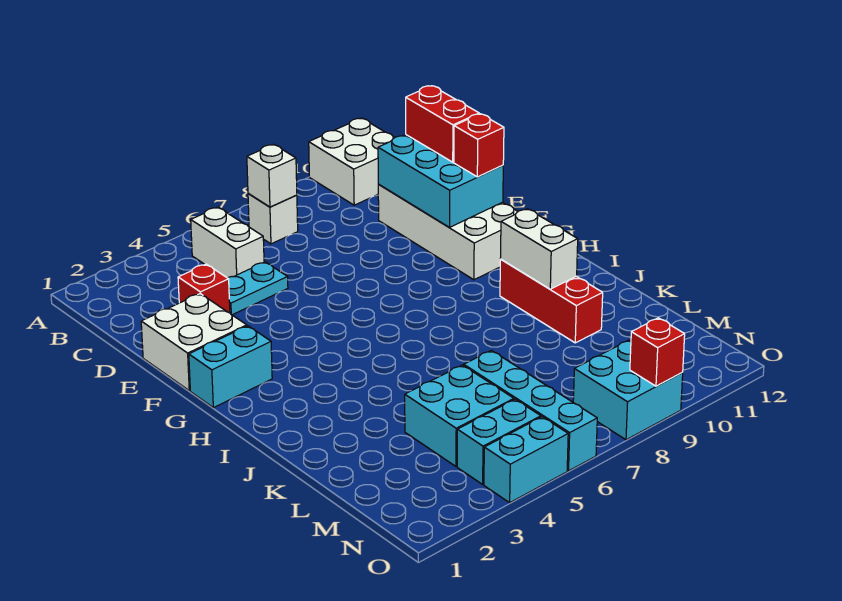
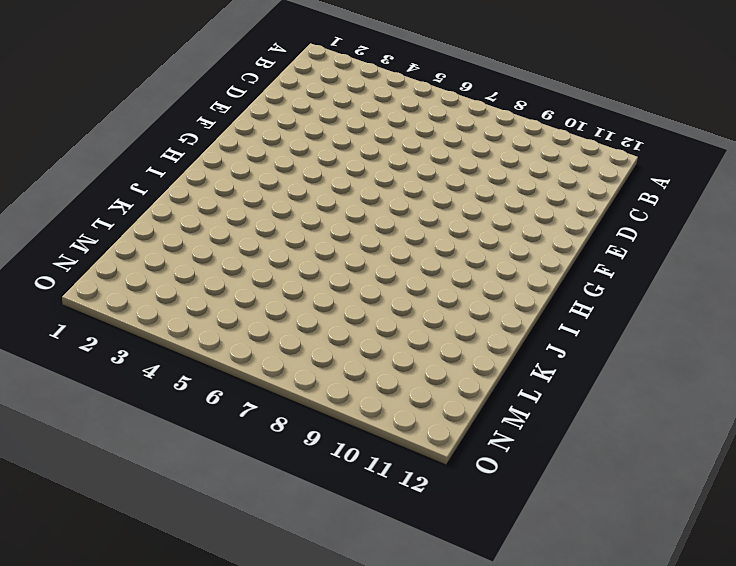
none -> white brick A10:B11 level 1
none -> white brick B5:C5 level 1
none -> white brick B7 level 1

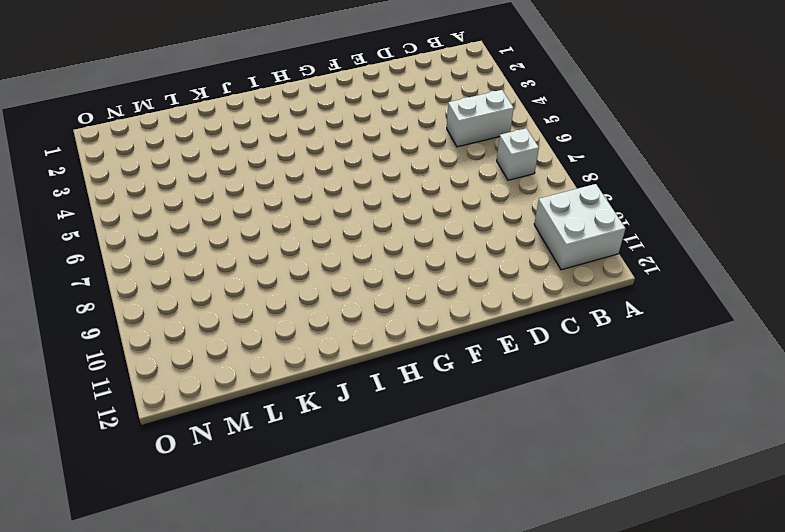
none -> red brick D3 level 1
none -> cyan plate D4:D5 level 1
none -> white brick D10:G11 level 1

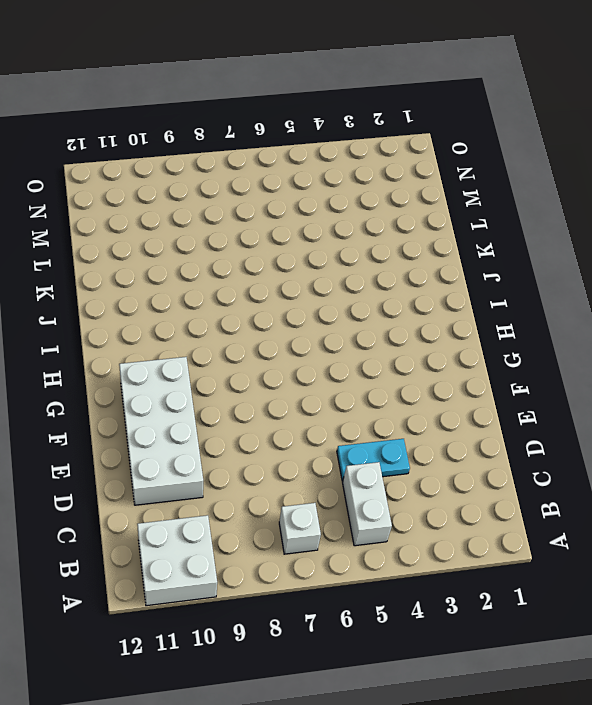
none -> red brick D3 level 1
none -> white brick E1:F2 level 1
none -> cyan brick G1:G2 level 1

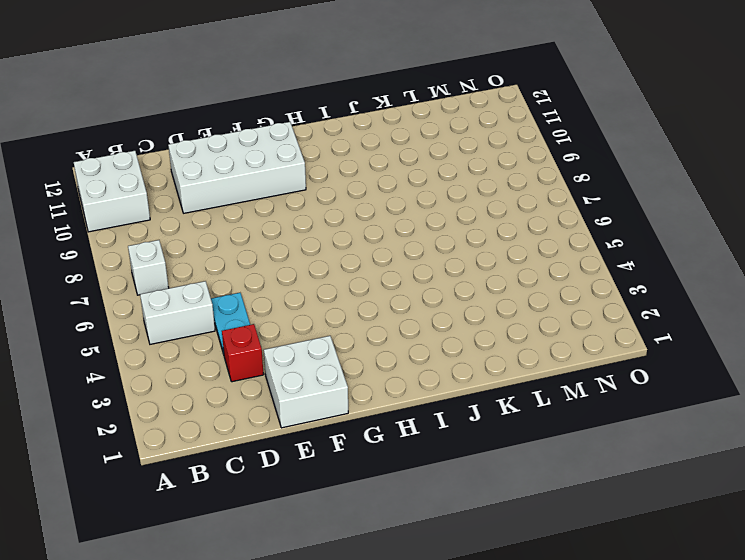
none -> cyan brick G1:G2 level 1
none -> red brick I10:K10 level 1
none -> cyan brick L4:M5 level 1

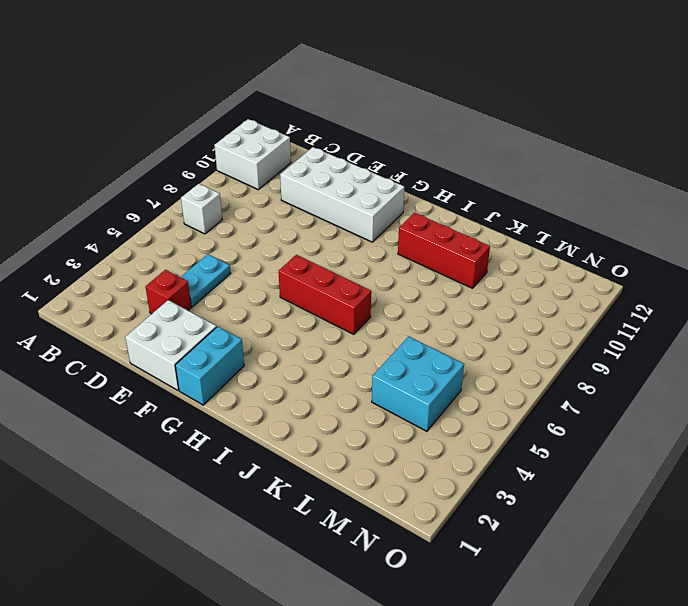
red brick G6:I6 level 1 -> none
none -> white brick B5:C5 level 1
none -> cyan brick L6:O6 level 1
none -> cyan brick N4:N5 level 1

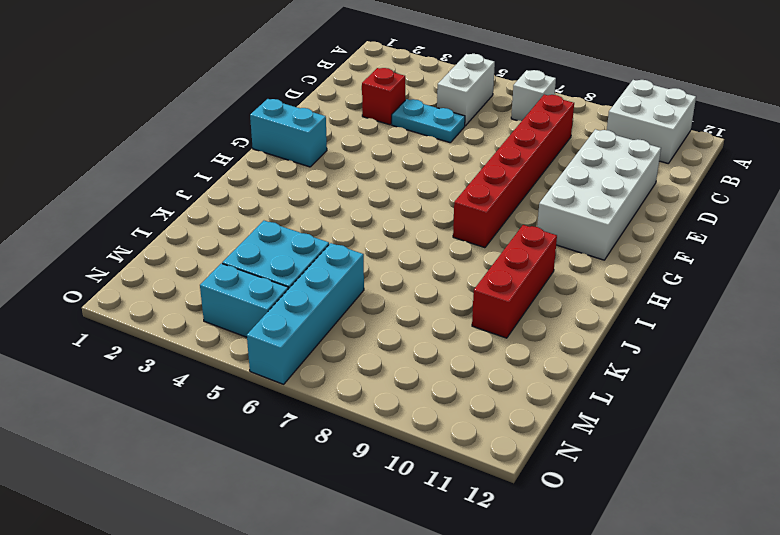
red brick C8:H8 level 1 -> none
none -> white brick E1:F2 level 1
none -> cyan brick N8:O9 level 1
none -> cyan brick O4:O5 level 1

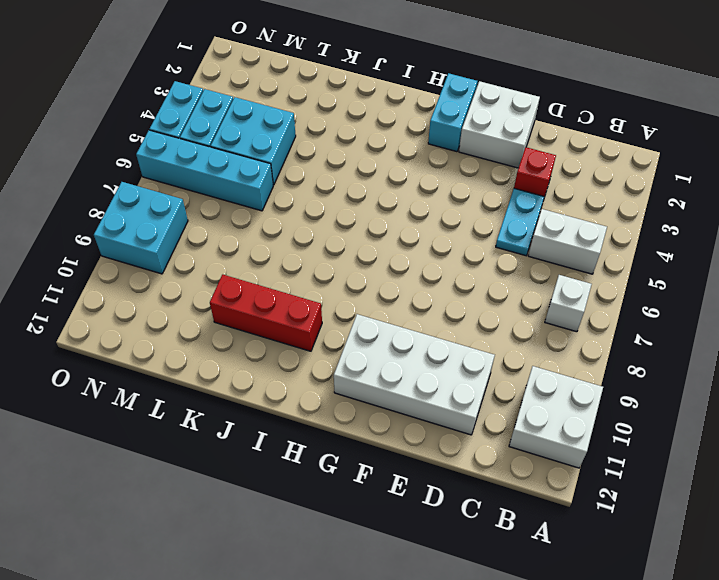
none -> white brick B7 level 2
none -> cyan brick D10:F11 level 2
none -> white brick I10:J10 level 2

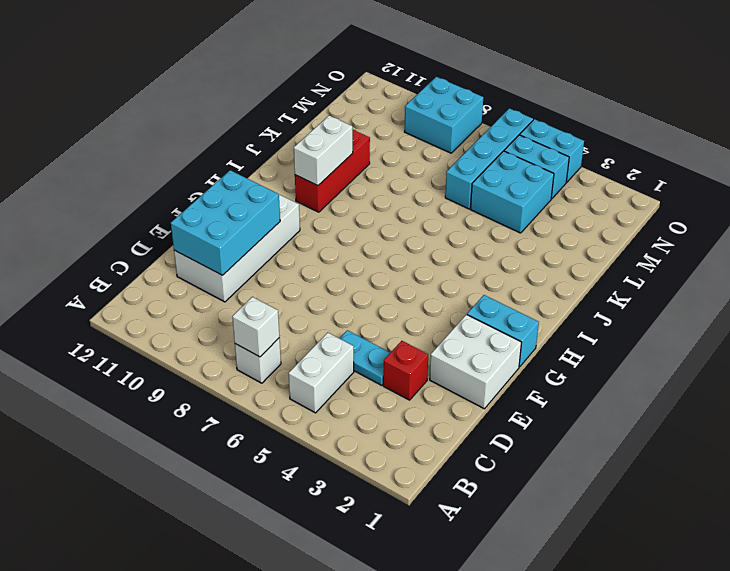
none -> white brick A10:B11 level 1
none -> red brick O9 level 2
none -> red brick D11:E11 level 3

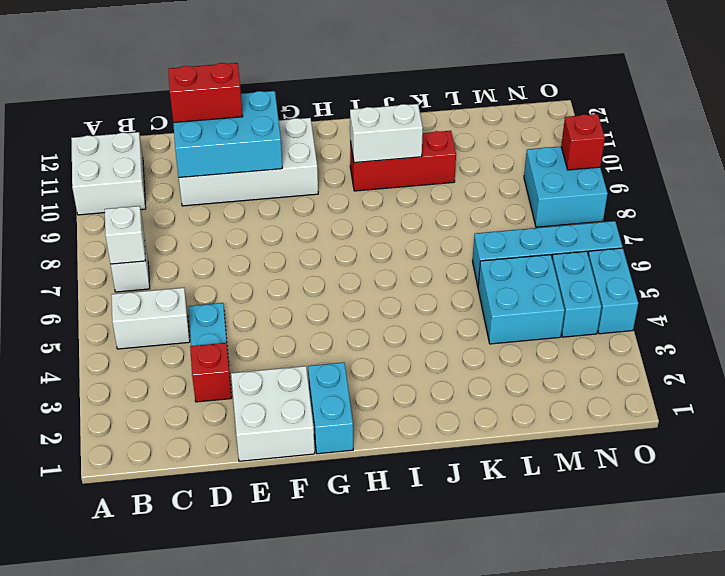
none -> red brick F11 level 3

